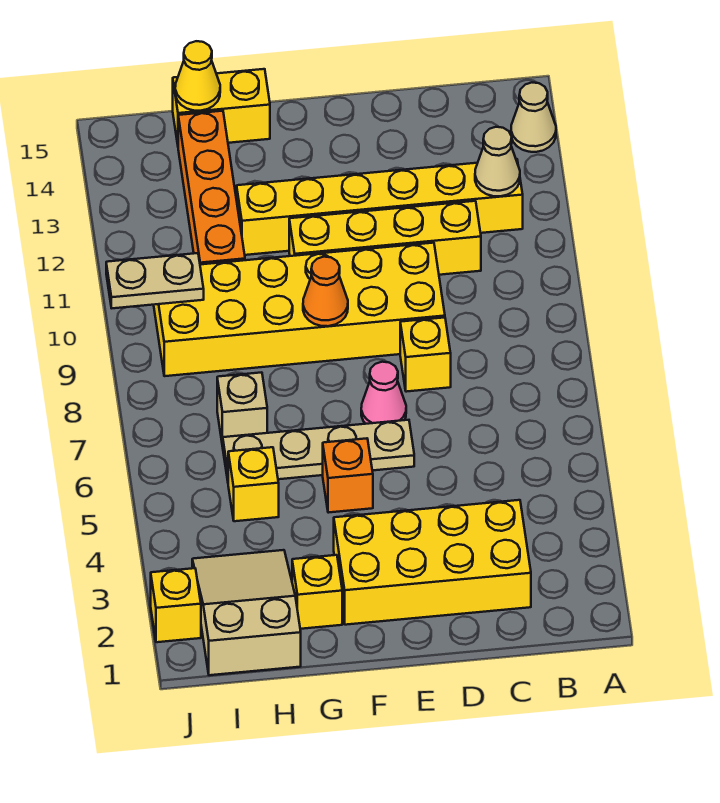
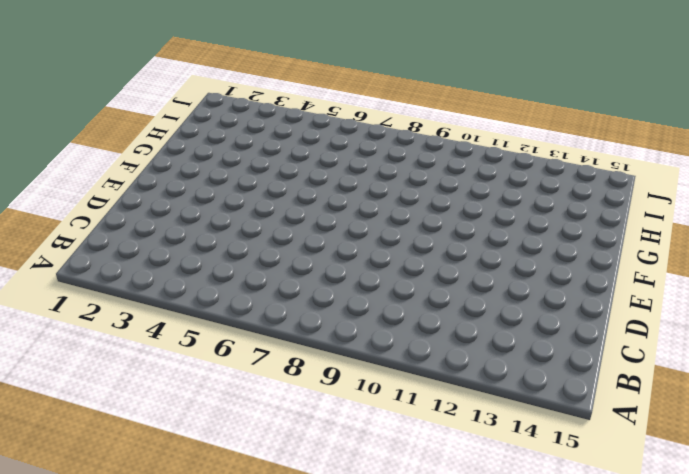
none -> tan cone A14 level 1
none -> yellow brick B12:G12 level 1
none -> yellow brick C2:F3 level 1

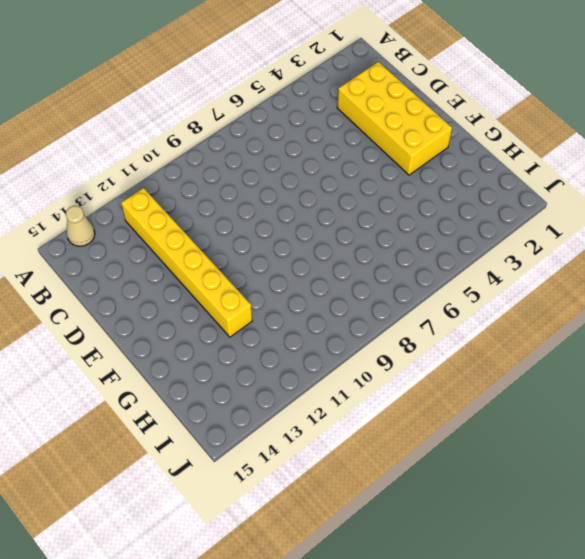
none -> yellow brick C11:F11 level 1
none -> yellow brick D8 level 1
none -> yellow brick D9:I10 level 1

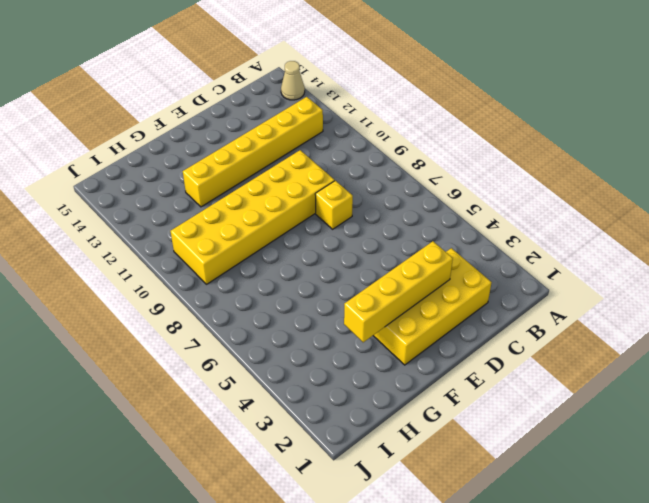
yellow brick D3:G3 level 2 -> yellow brick C11:F11 level 1
none -> tan plate E6:H6 level 1
none -> pink cone E7 level 1
none -> orange brick F5 level 1

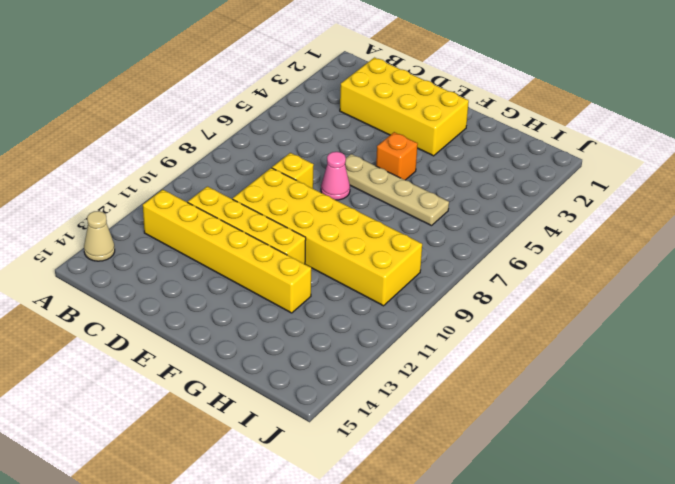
none -> yellow brick G2 level 1
none -> yellow brick G15:H15 level 1
none -> tan slope H1:I3 level 1 top 1

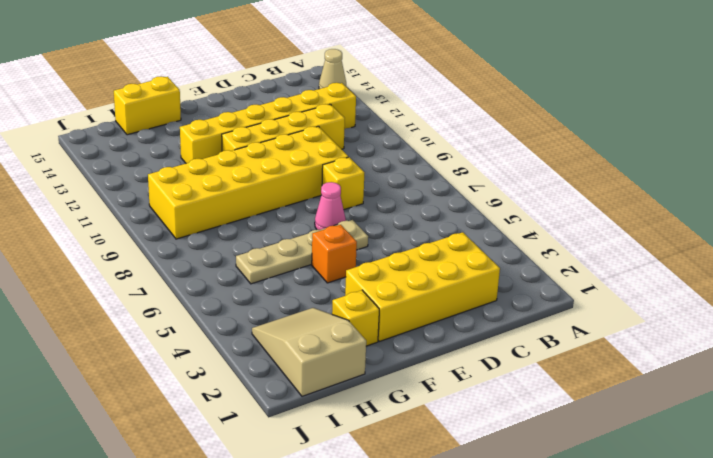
none -> yellow brick H5 level 1
none -> tan brick H7 level 1
none -> orange brick H11:H14 level 1

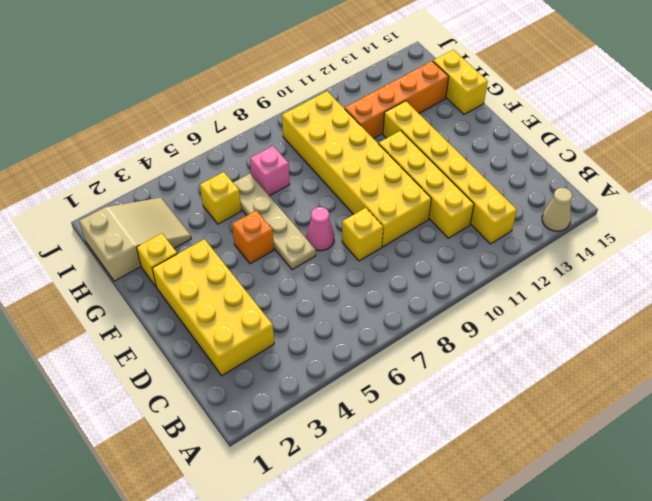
pink brick H7 level 1 -> tan brick H7 level 1
none -> yellow brick J2 level 1
none -> tan cone B12 level 2
none -> orange cone F9 level 2

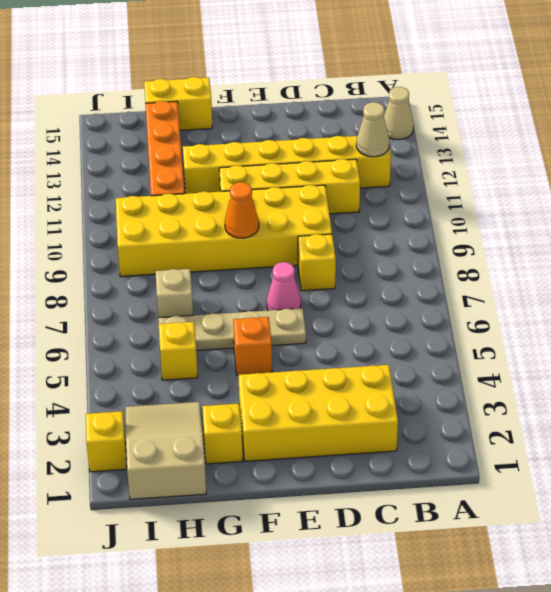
none -> yellow cone H15 level 2
none -> tan plate I10:J10 level 2

